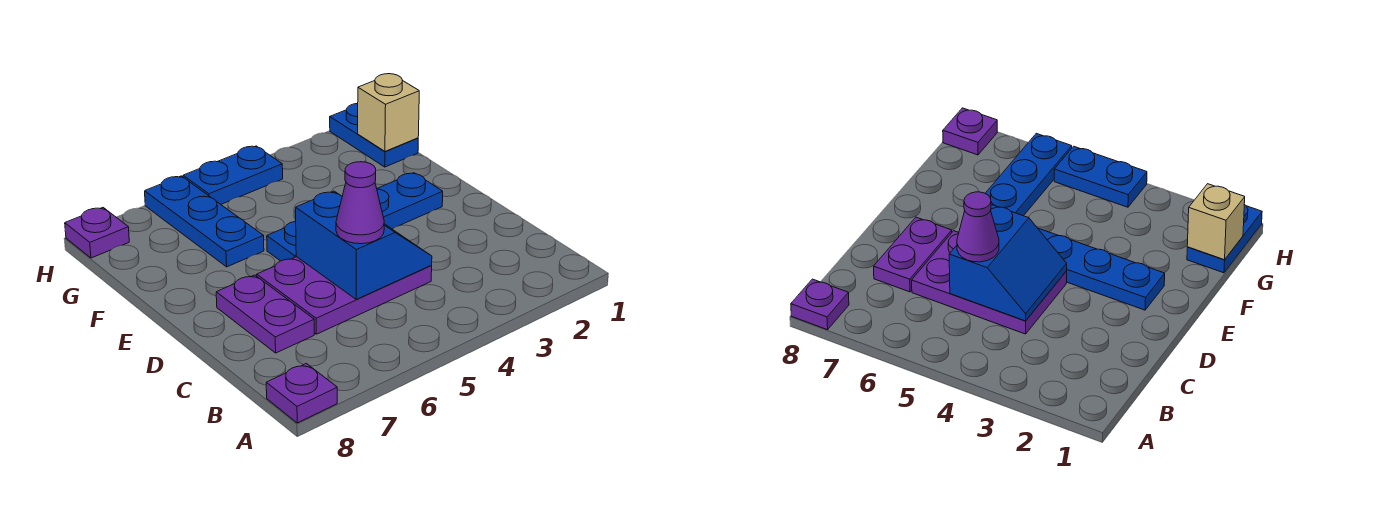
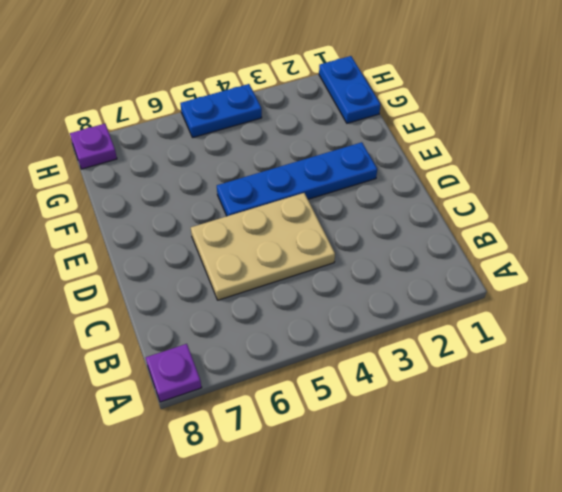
tan plate C4:D6 level 1 -> purple plate C4:D6 level 1
none -> purple plate C7:D7 level 1
none -> blue plate F6:H6 level 1

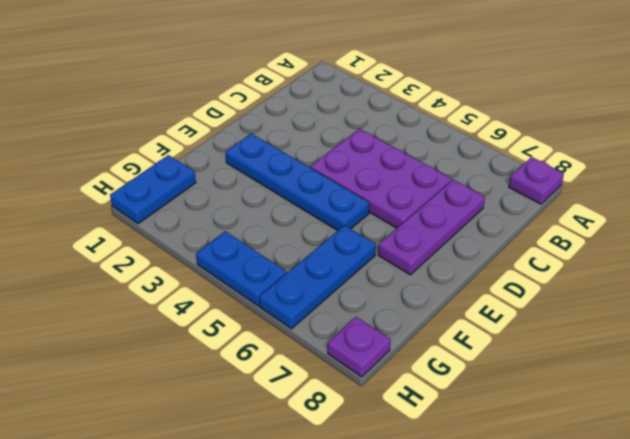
purple plate C7:E7 level 1 -> purple plate C7:D7 level 1
none -> blue slope C4:D5 level 2 top 5
none -> tan brick G1 level 2

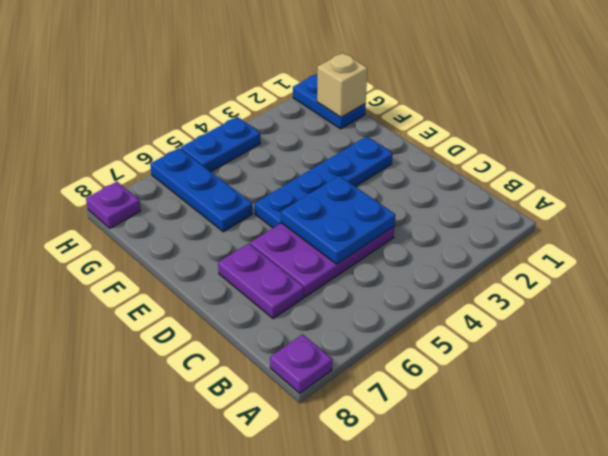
blue plate C4:D5 level 2 -> blue slope C4:D5 level 2 top 5
none -> purple cone C5 level 3

